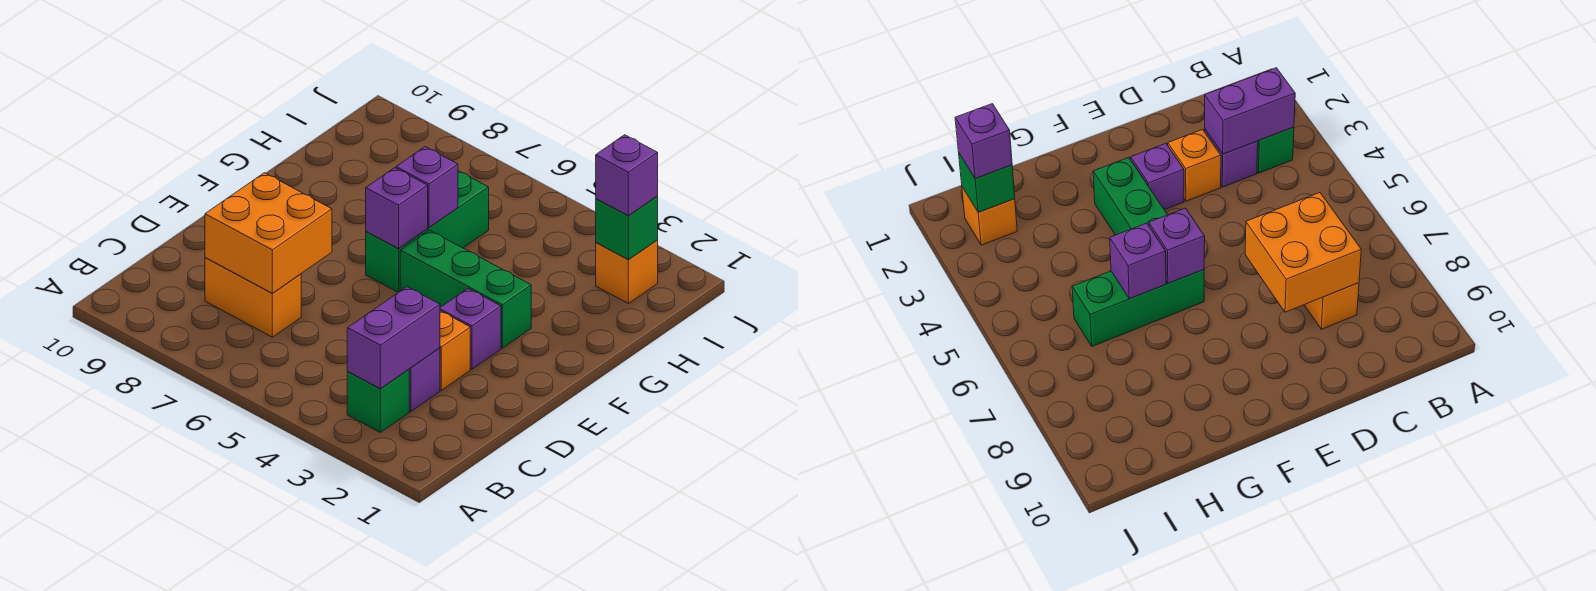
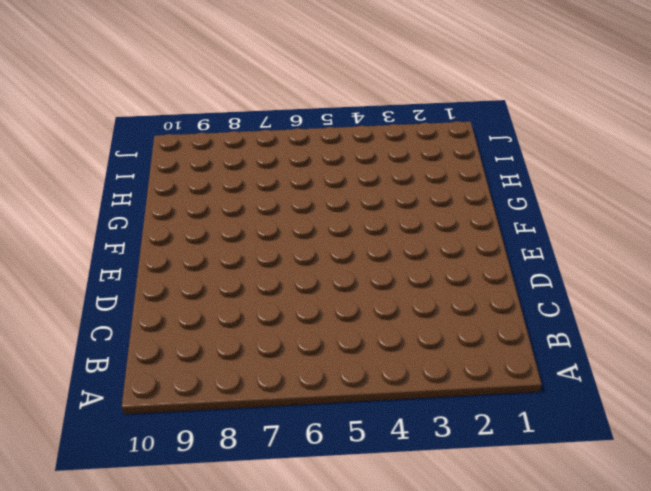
none -> green brick B3 level 1
none -> purple brick C3 level 1
none -> orange brick C7:C8 level 1

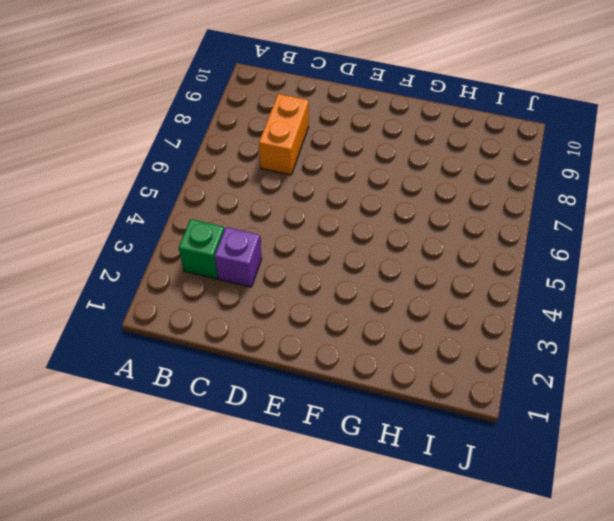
none -> orange brick D3 level 1
none -> purple brick E3 level 1
none -> green brick F3:F5 level 1

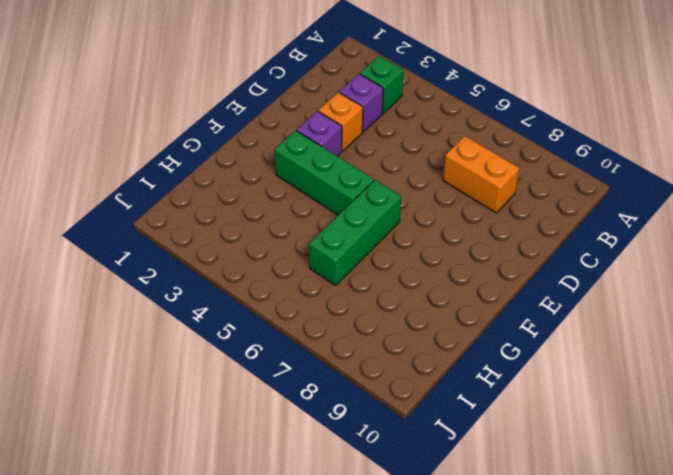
none -> orange brick I2 level 1
none -> purple brick B3:C3 level 2
none -> orange brick C7:D8 level 2

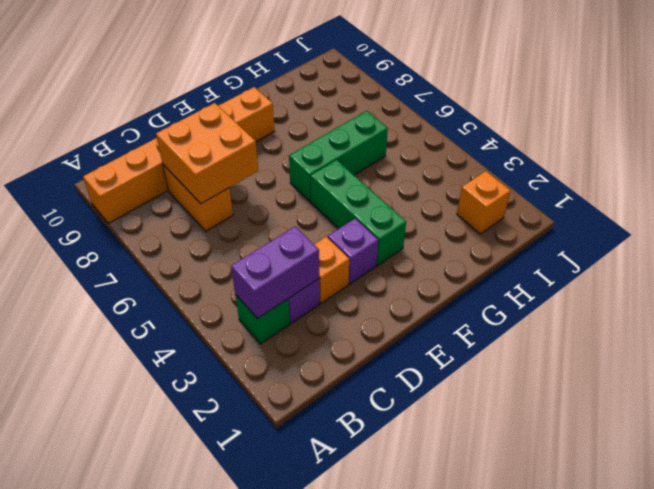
orange brick A9:F9 level 1 -> none
none -> purple brick F6 level 2
none -> purple brick G6 level 2
none -> green brick I2 level 2

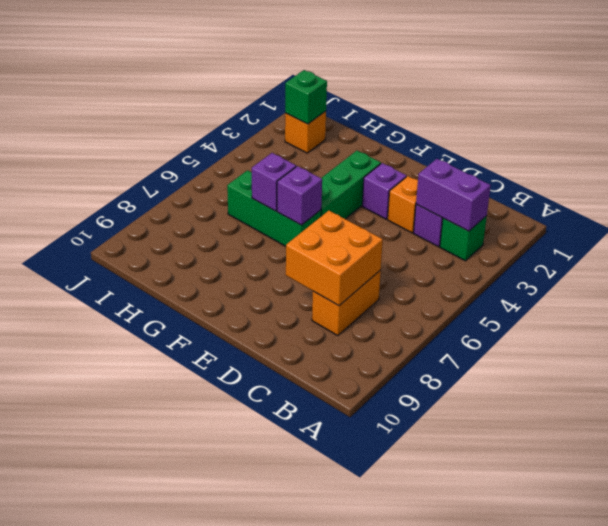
none -> purple brick I2 level 3

